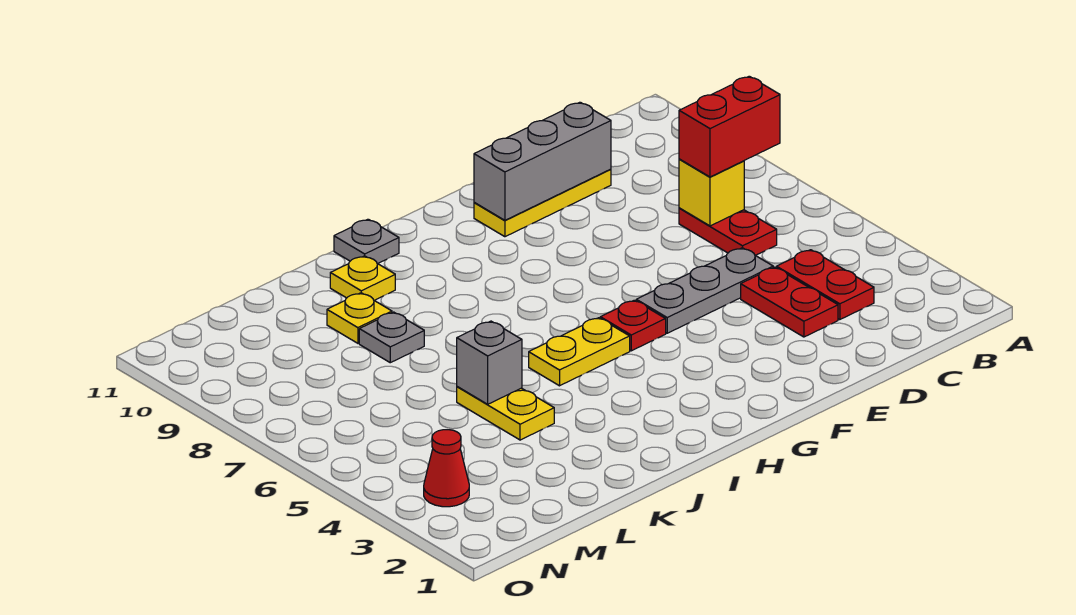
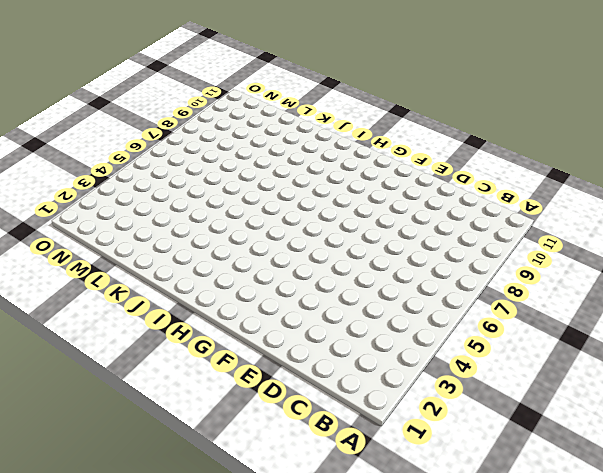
none -> red plate C3:C4 level 1
none -> red plate C6:C7 level 1
none -> red plate D3:D4 level 1

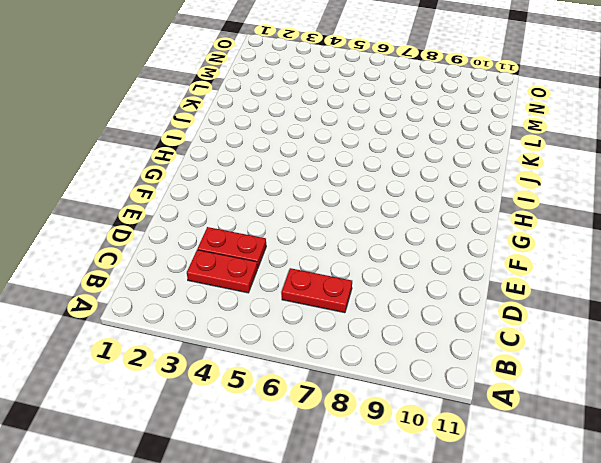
none -> grey plate D5:F5 level 1
none -> yellow plate D10:F10 level 1
none -> red plate G5 level 1

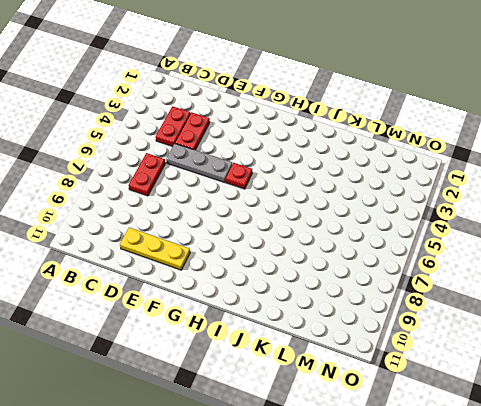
none -> yellow plate H5:I5 level 1
none -> grey plate I11 level 1
none -> yellow plate J10 level 1

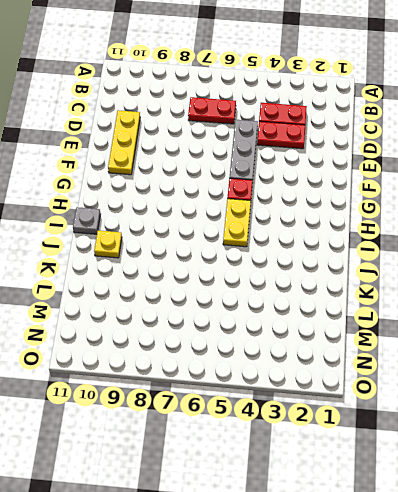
none -> yellow plate K4:K5 level 1
none -> grey plate K8 level 1
none -> yellow plate K9 level 1

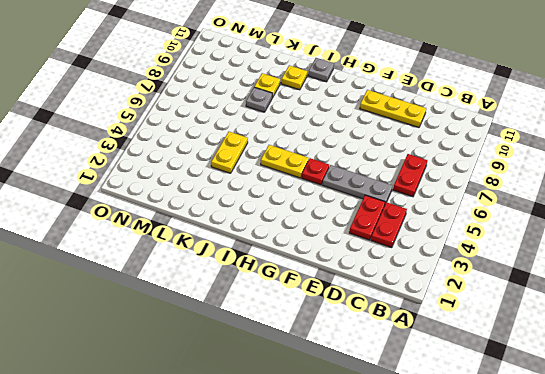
none -> red cone N3 level 1
none -> yellow brick C7 level 2
none -> grey brick D10:F10 level 2

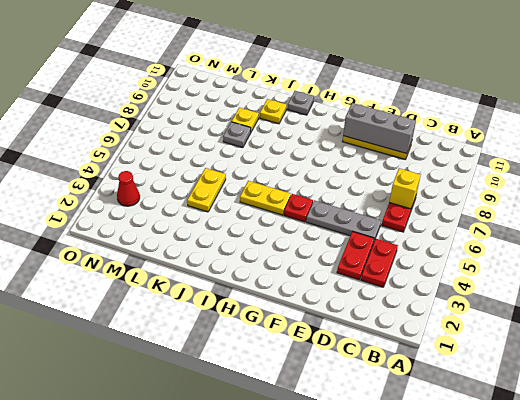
none -> grey brick K5 level 2
none -> red brick B7:C7 level 3

